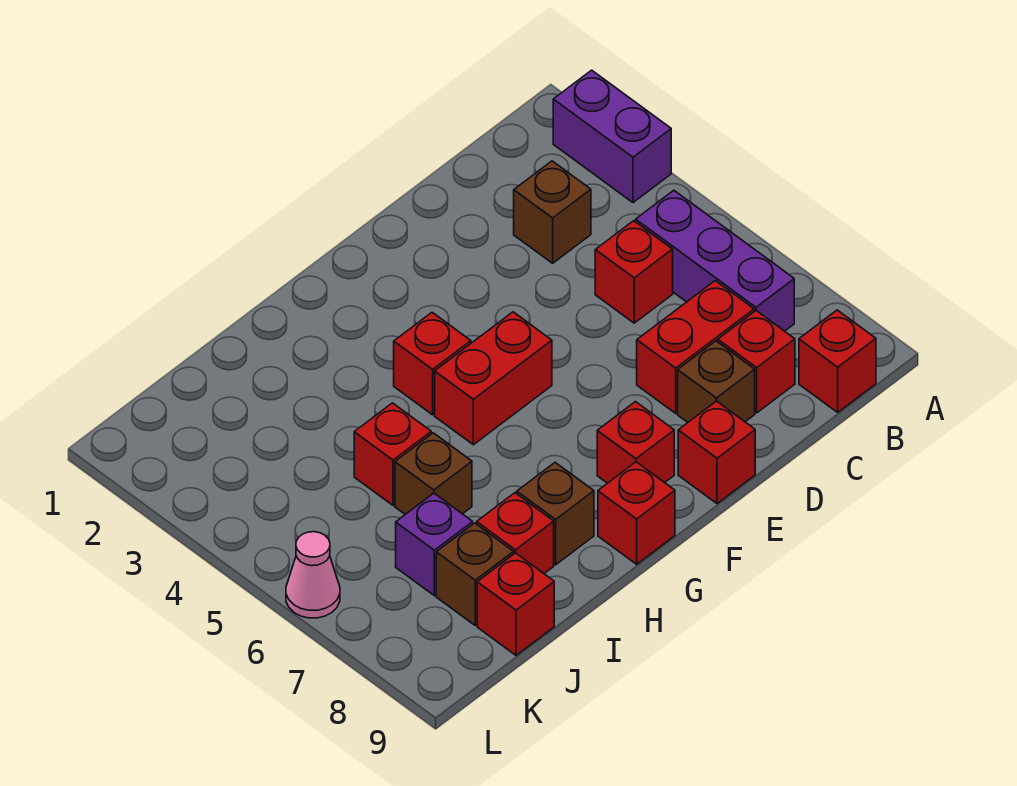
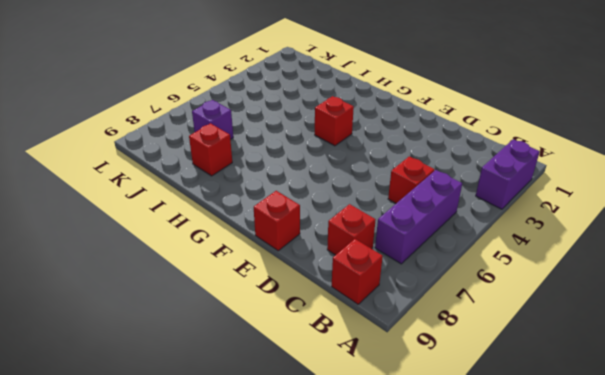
none -> brown brick C3 level 1
none -> red brick C7:D7 level 1
none -> brown brick D8 level 1

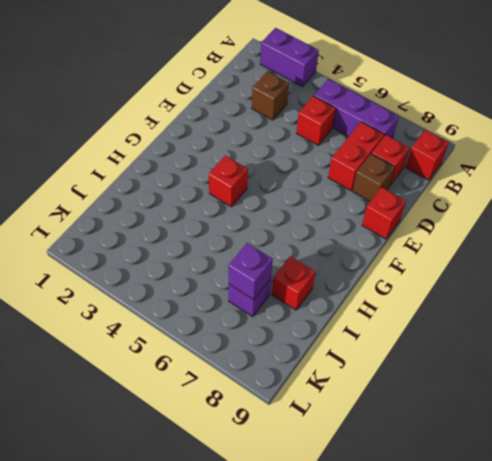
purple brick J7 level 2 -> none
none -> red brick F5:G5 level 1
none -> red brick F8 level 1
none -> red brick G9 level 1

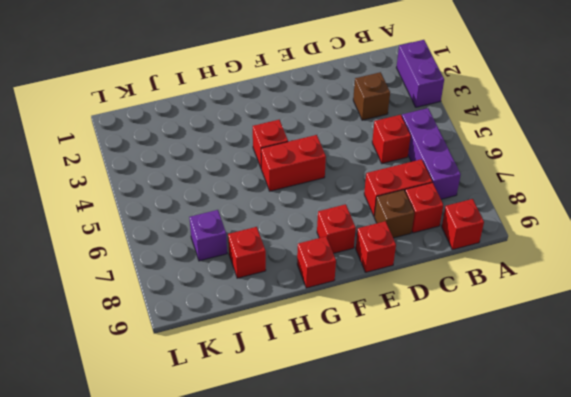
none -> brown brick H8 level 1
none -> red brick I5 level 1
none -> brown brick I6 level 1

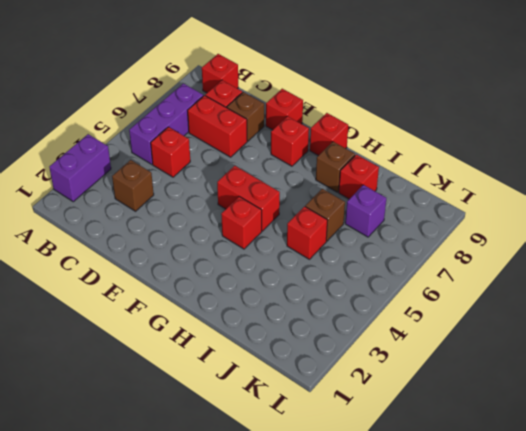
none -> brown brick J8 level 1
none -> red brick J9 level 1
none -> pink cone L6 level 1

